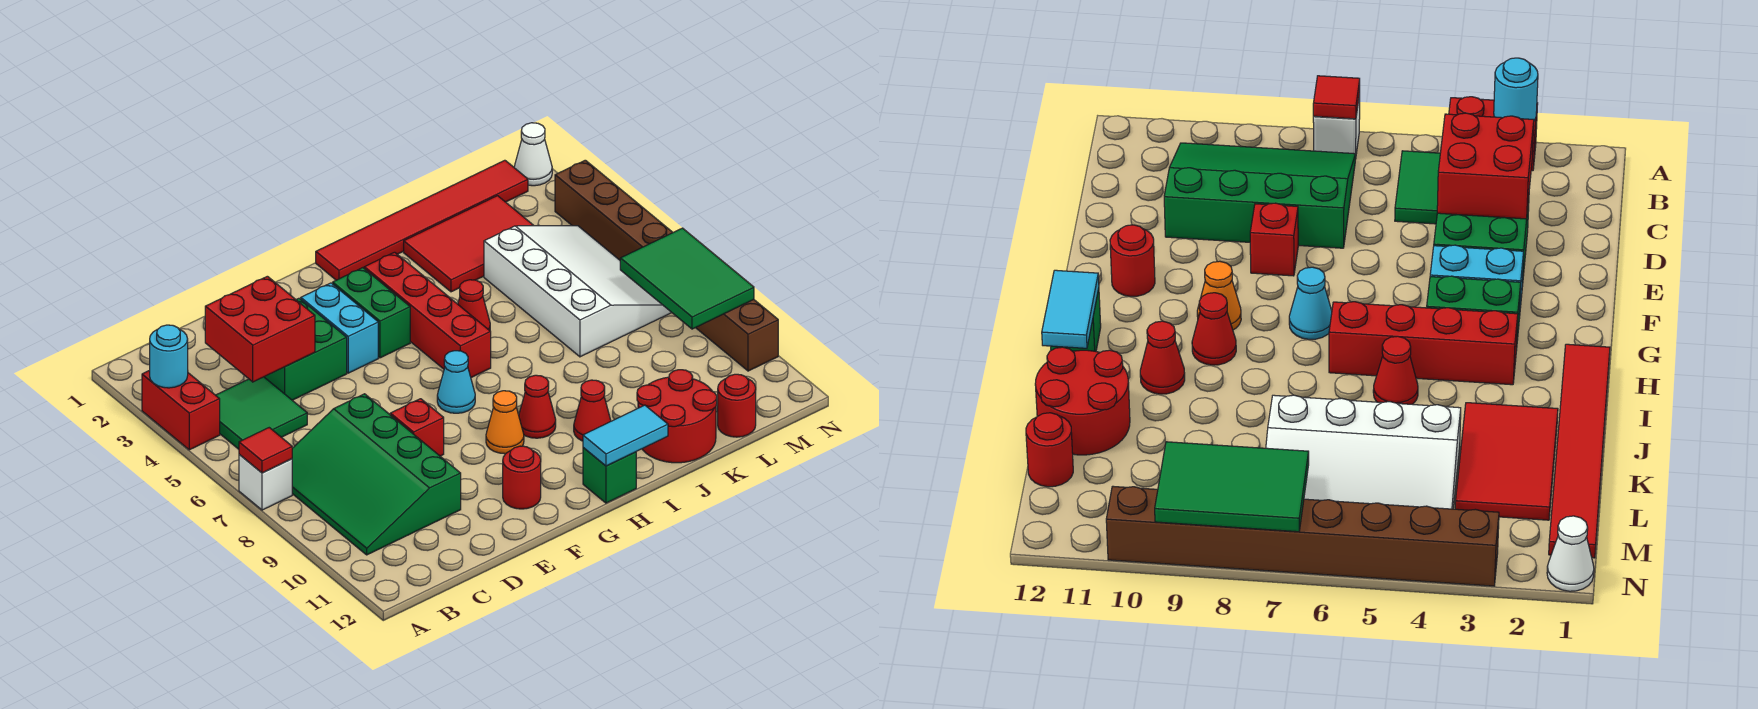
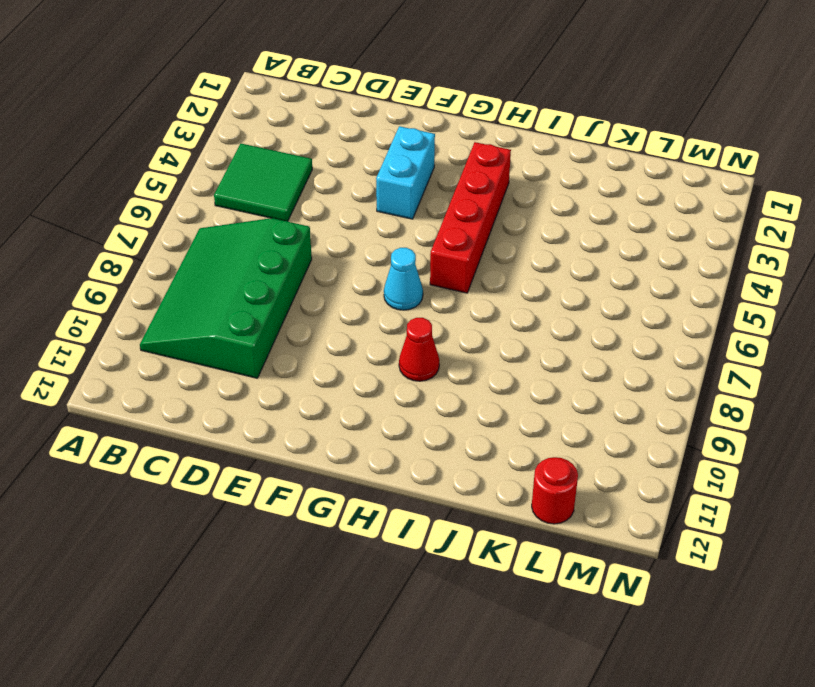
none -> red brick A3:A4 level 1
none -> white brick A7 level 1
none -> green brick D3:E4 level 1

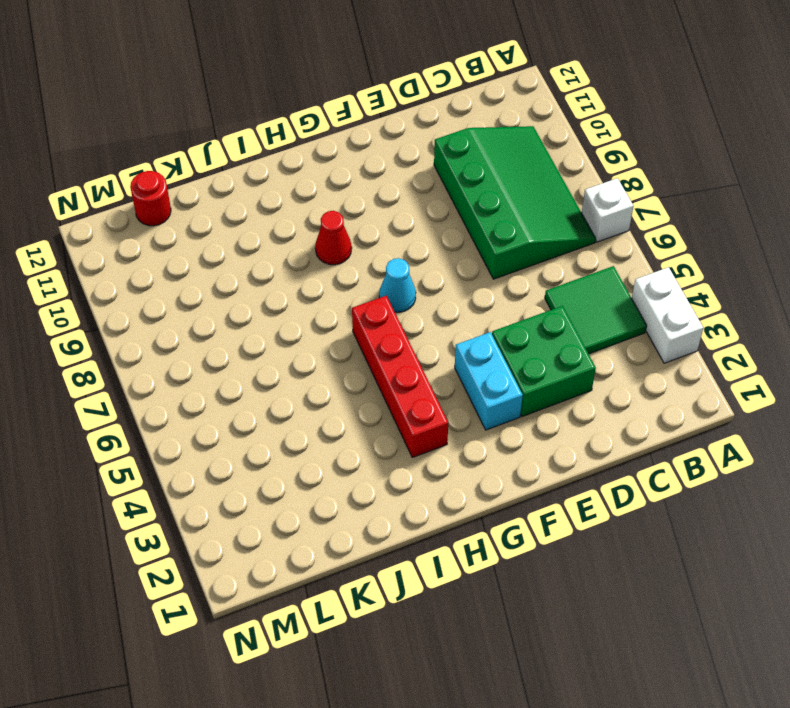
white brick A3:A4 level 1 -> red brick A3:A4 level 1
none -> red brick E8 level 1
none -> red round brick F11 level 1
none -> green brick G3:G4 level 1

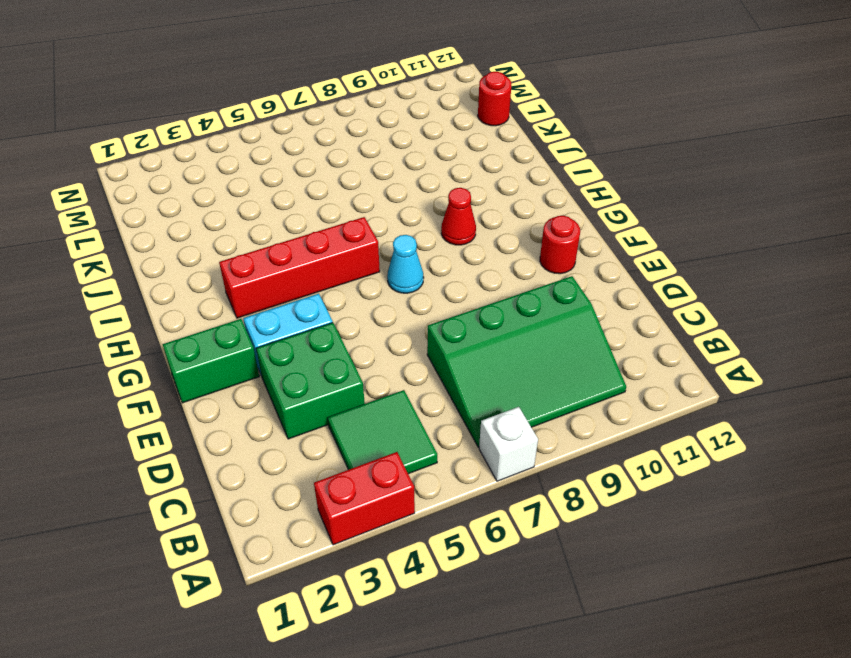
green brick F1:F2 level 1 -> green brick G3:G4 level 1
none -> red brick E8 level 1
none -> orange cone G9 level 1
none -> red tile H1:M1 level 1

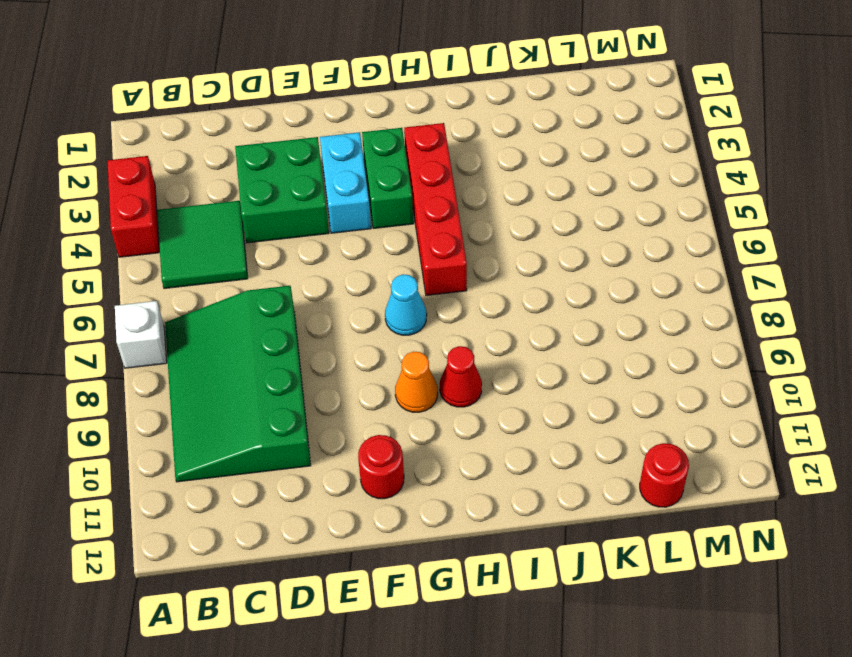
none -> red brick E8 level 1
none -> red tile H1:M1 level 1
none -> green brick H12 level 1

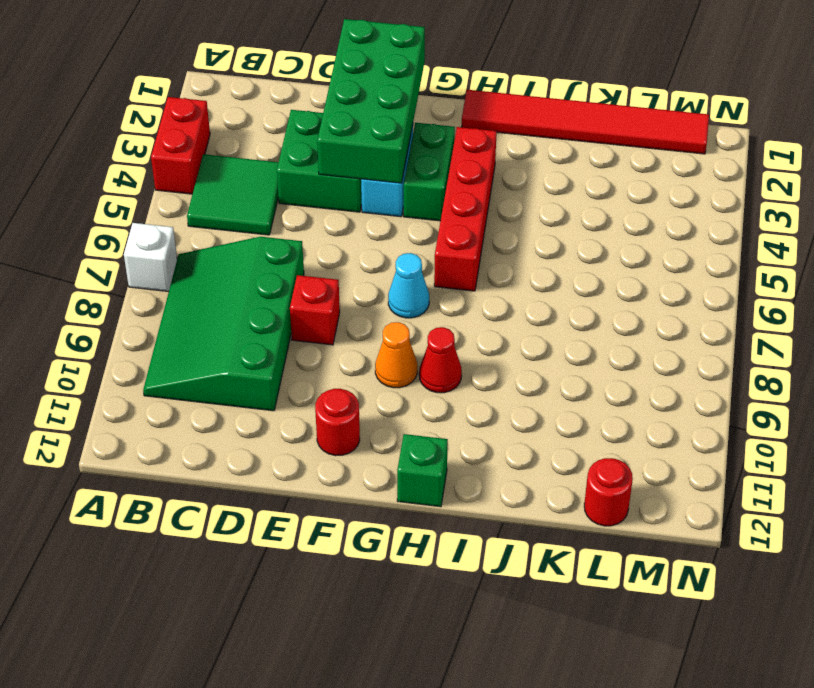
green brick E1:F4 level 2 -> none
none -> red cone I5 level 1
none -> red cone I10 level 1
none -> red tile J2:L3 level 1

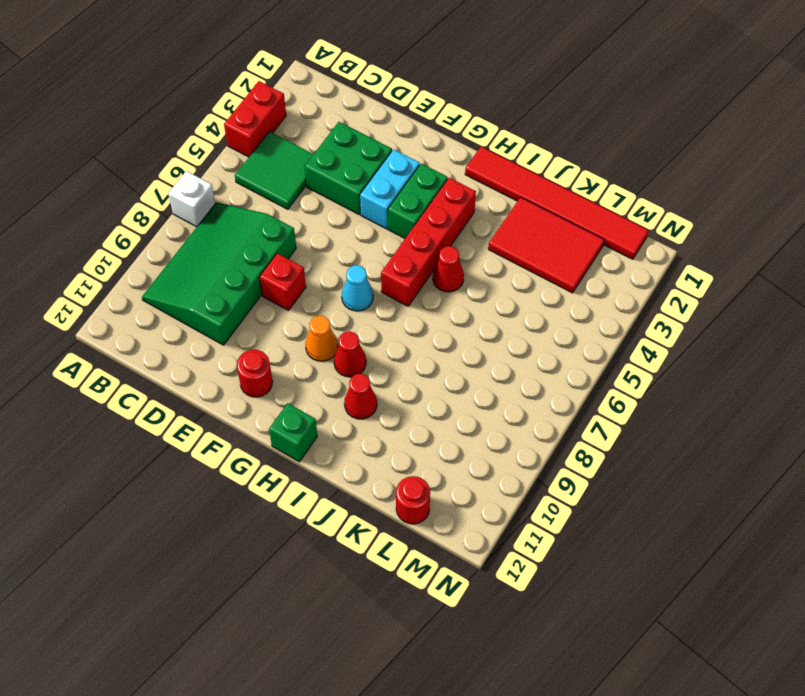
none -> red round brick J11:K12 level 1
none -> white slope K4:M7 level 1 top K
none -> white cone N1 level 1

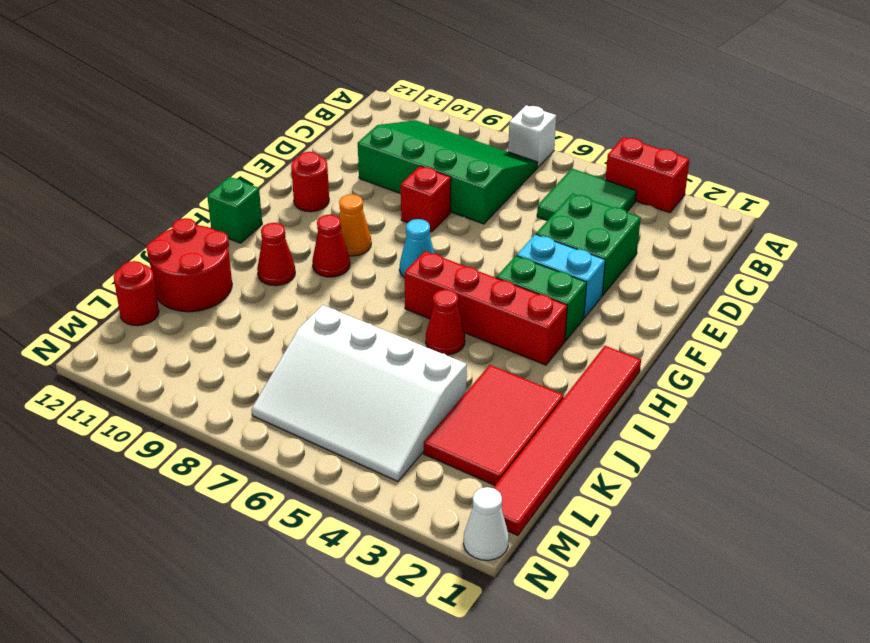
none -> brown brick N3:N10 level 1
none -> cyan round brick A3 level 2
none -> red tile A7 level 2

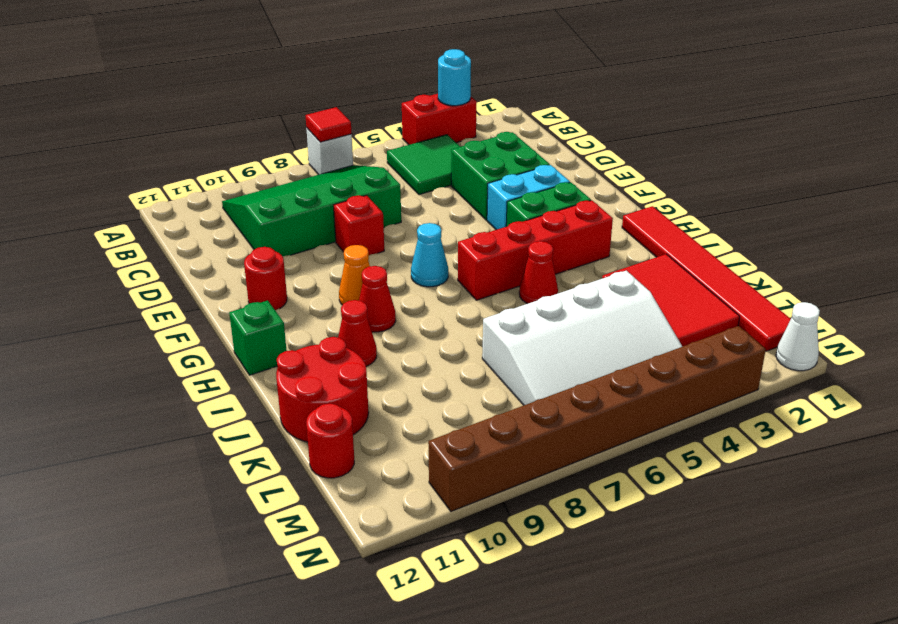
none -> red brick C3:D4 level 2
none -> cyan tile H12:I12 level 2
none -> green tile M7:N9 level 2

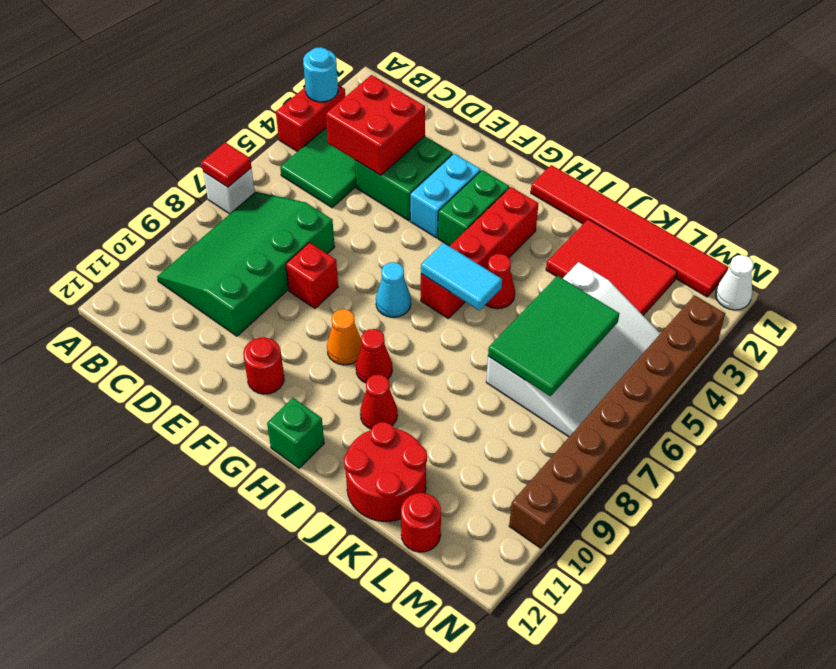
cyan tile H6:I6 level 2 -> cyan tile H12:I12 level 2
green tile K5:L7 level 2 -> green tile M7:N9 level 2

